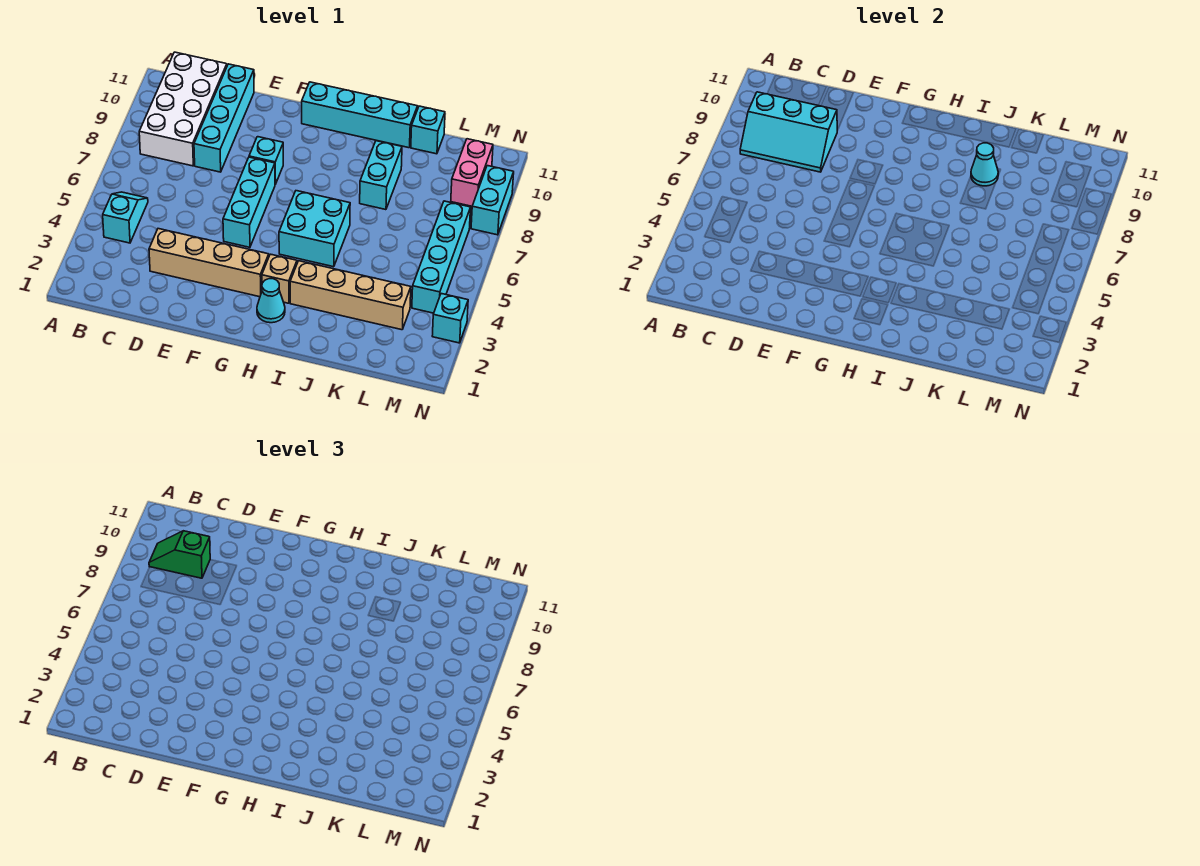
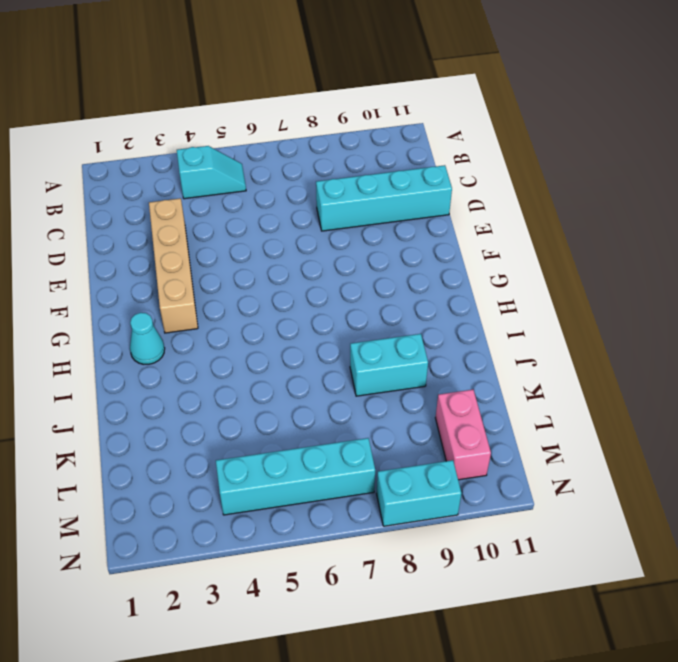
pink brick L10:M10 level 1 -> pink brick M9:M10 level 1
none -> white brick B8:C11 level 1
none -> cyan brick F5:F7 level 1
none -> cyan brick F8 level 1

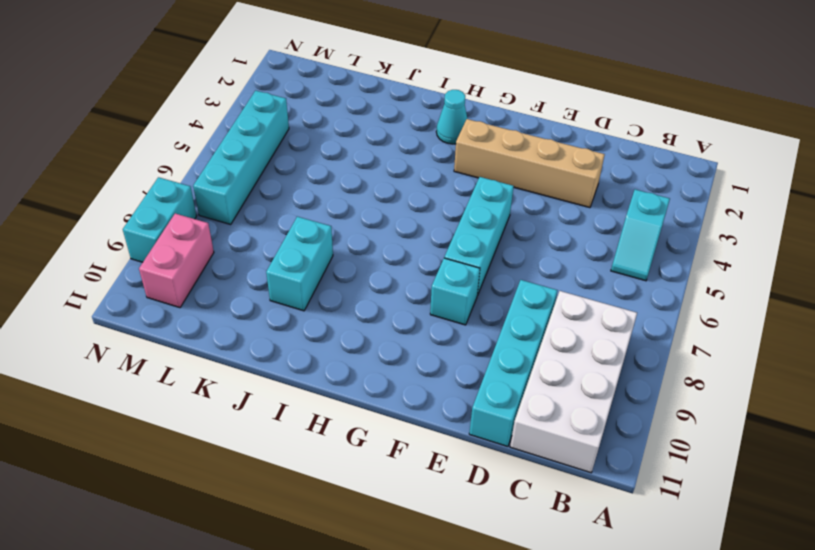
none -> cyan brick G11:J11 level 1
none -> tan brick H3 level 1
none -> cyan brick H5:I6 level 1

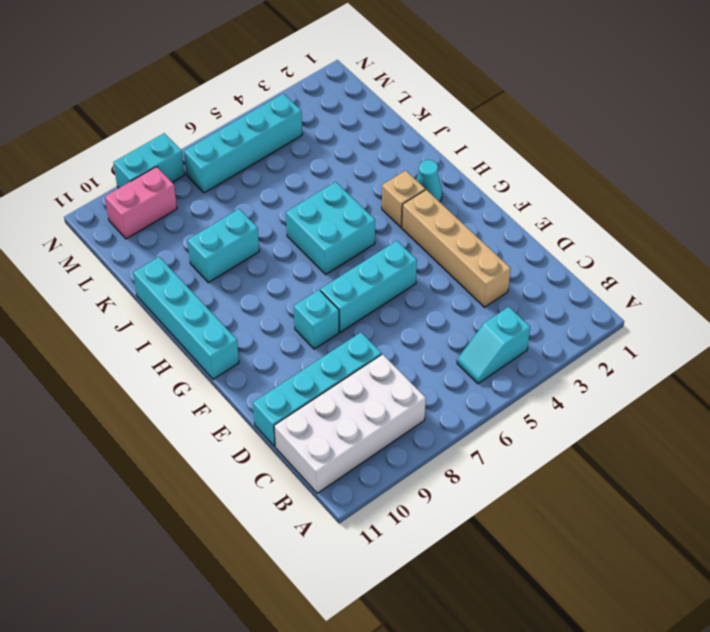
none -> tan brick I3:L3 level 1
none -> cyan brick K11 level 1
none -> cyan brick N3 level 1

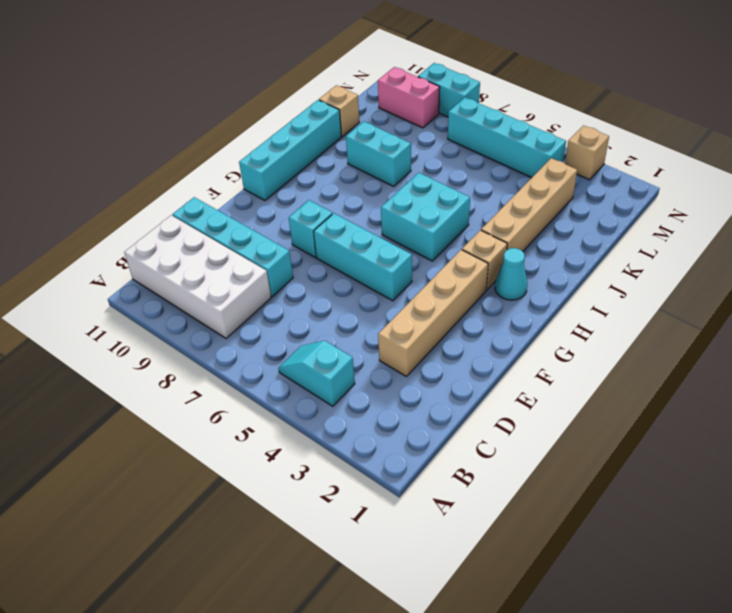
tan brick K11 level 1 -> cyan brick K11 level 1
tan brick N3 level 1 -> cyan brick N3 level 1
none -> cyan slope B8:D9 level 2 top 9
none -> cyan cone J9 level 2
none -> green slope B9:C9 level 3 top C

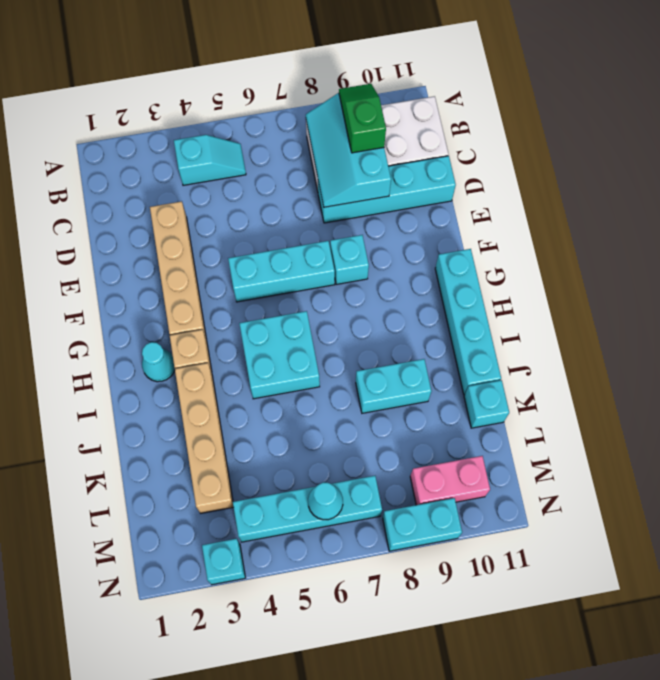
cyan cone M6 level 2 -> cyan cone J9 level 2

